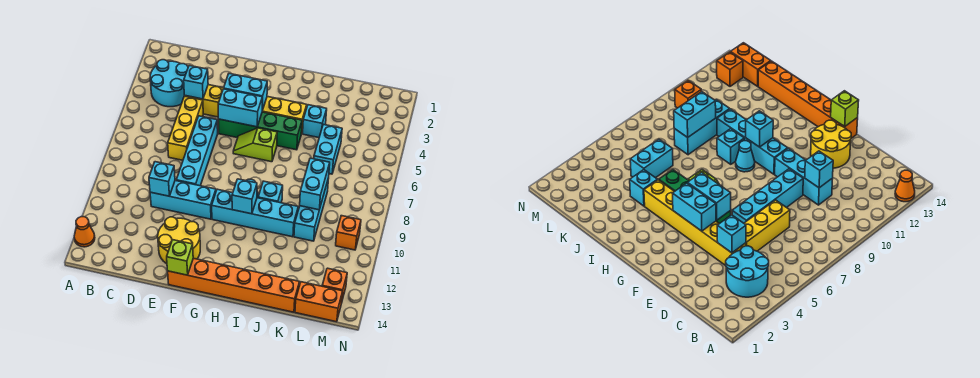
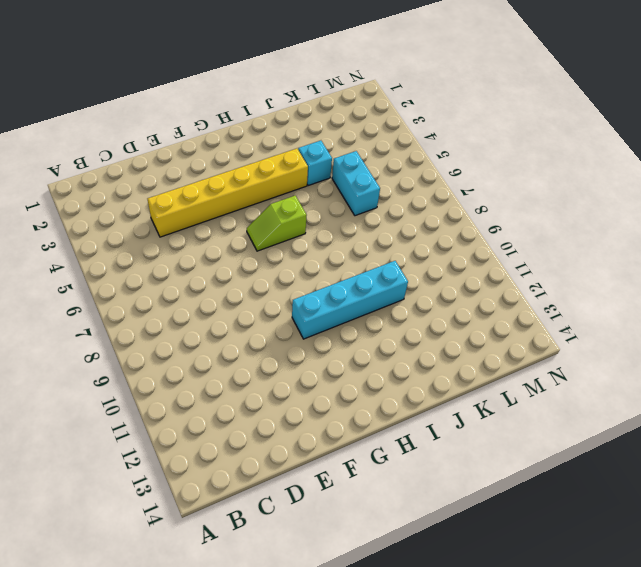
none -> orange cone A13 level 1
none -> cyan round brick B3:C4 level 1
none -> yellow brick D5:D7 level 1

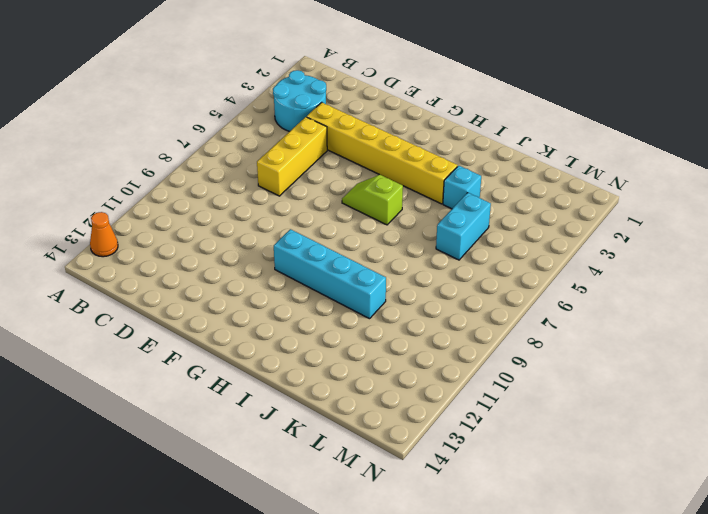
none -> cyan brick D10:F10 level 1
none -> cyan brick E6:E9 level 1
none -> yellow round brick E12:F13 level 1

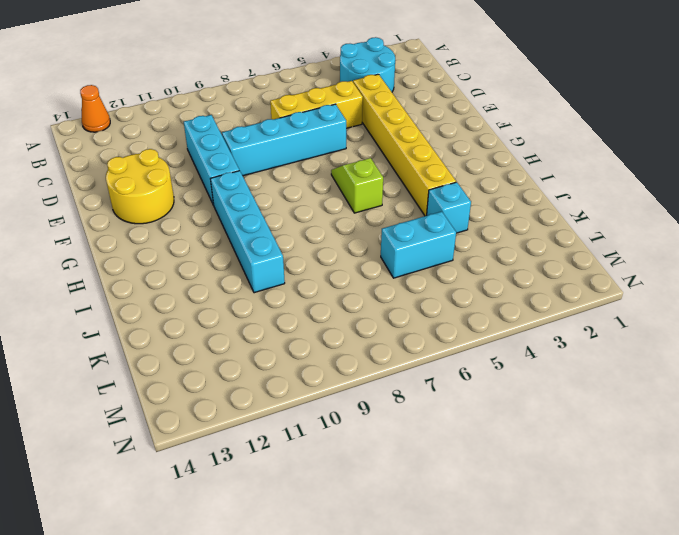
none -> green brick F5:I5 level 1
none -> orange brick F14:K14 level 1
none -> cyan cone H9 level 1

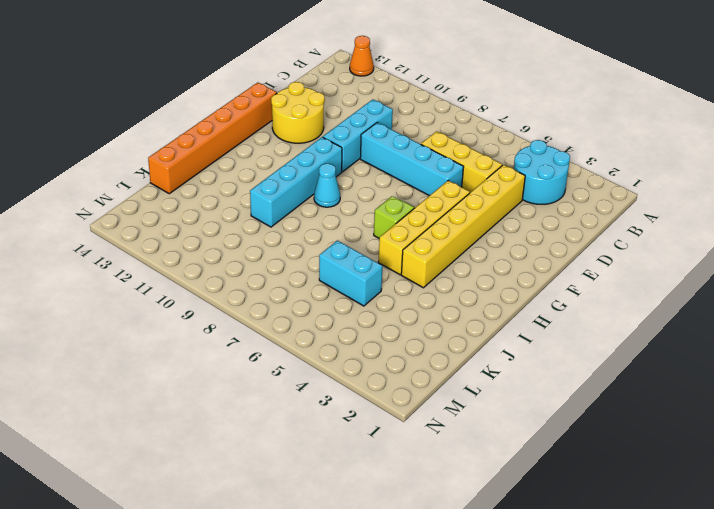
yellow brick F5:I5 level 1 -> green brick F5:I5 level 1
none -> cyan brick I9 level 1
none -> cyan brick J4 level 1
none -> cyan brick K8:K10 level 1

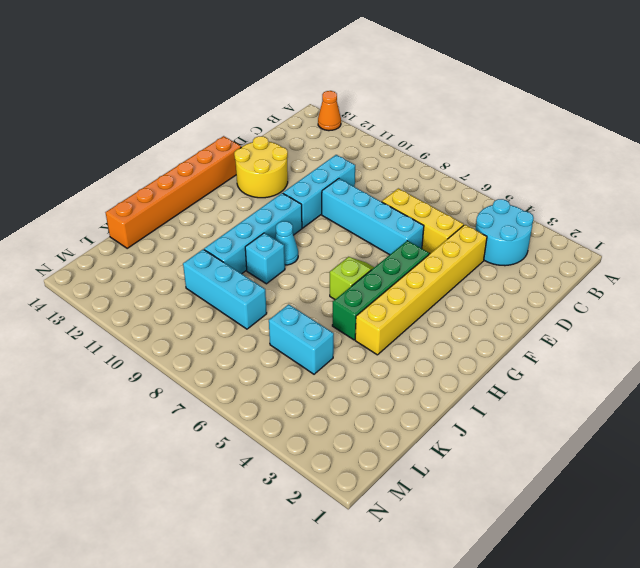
none -> cyan brick J4 level 1
none -> orange brick L14:M14 level 1
none -> orange brick M10 level 1

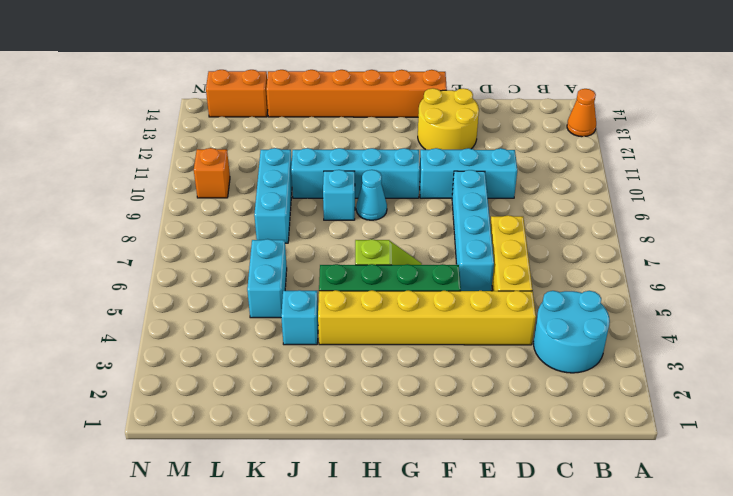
none -> orange brick M13 level 1
none -> cyan brick D4 level 2
none -> cyan brick D10 level 2

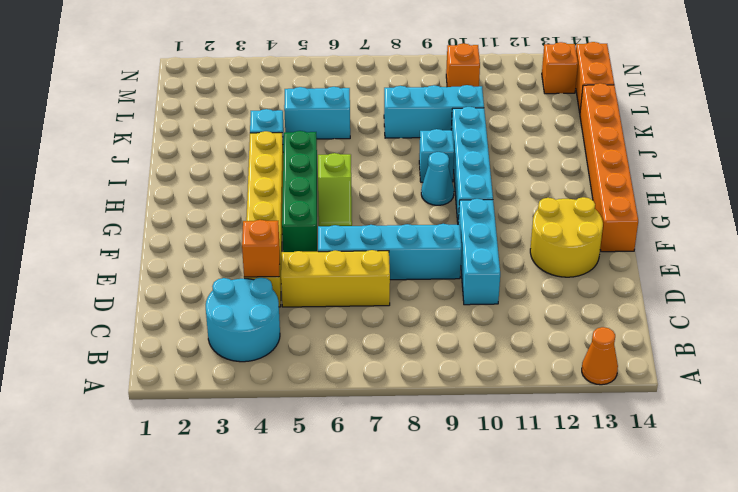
orange brick D4 level 2 -> cyan brick D4 level 2
none -> cyan brick D10 level 2
none -> cyan brick F4:G4 level 2
none -> cyan brick F5:G5 level 2

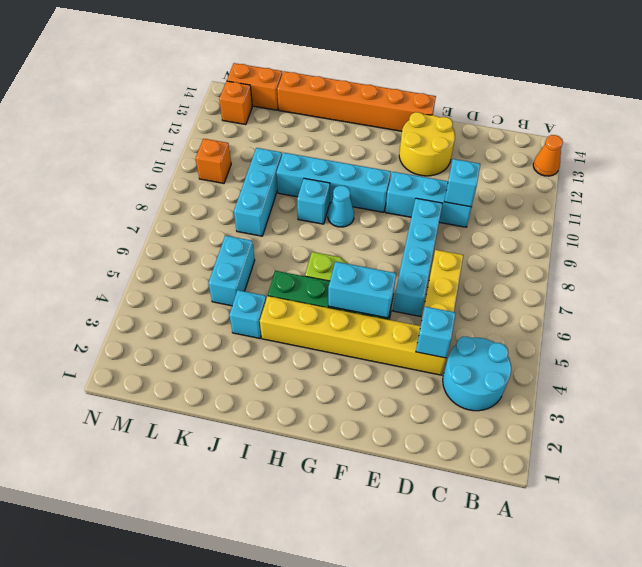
none -> cyan brick F4:G4 level 2
none -> lime brick F14 level 2
none -> cyan brick H10 level 2

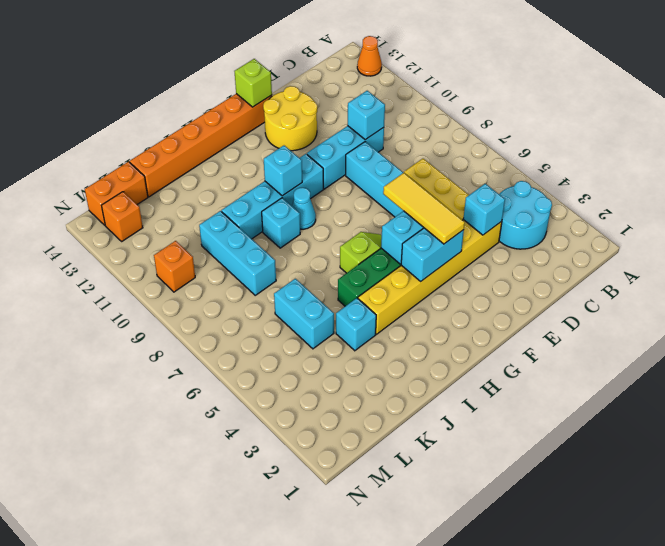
yellow tile F4:F6 level 3 -> none
none -> cyan brick K8:K9 level 2

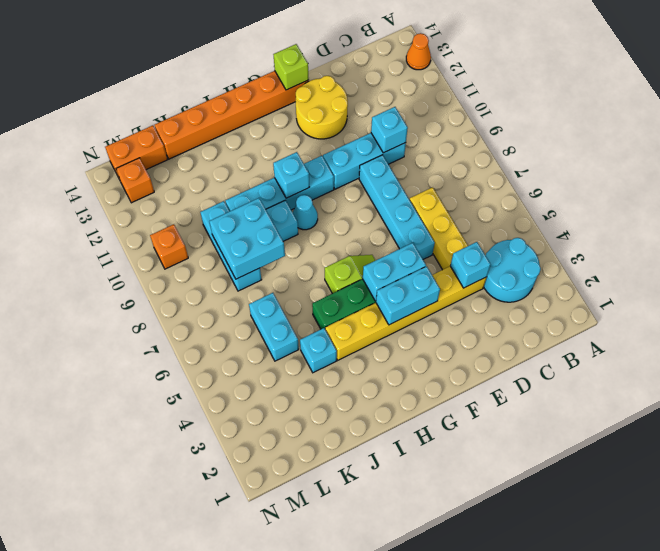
cyan brick J8:K9 level 2 -> cyan brick K8:K9 level 2

